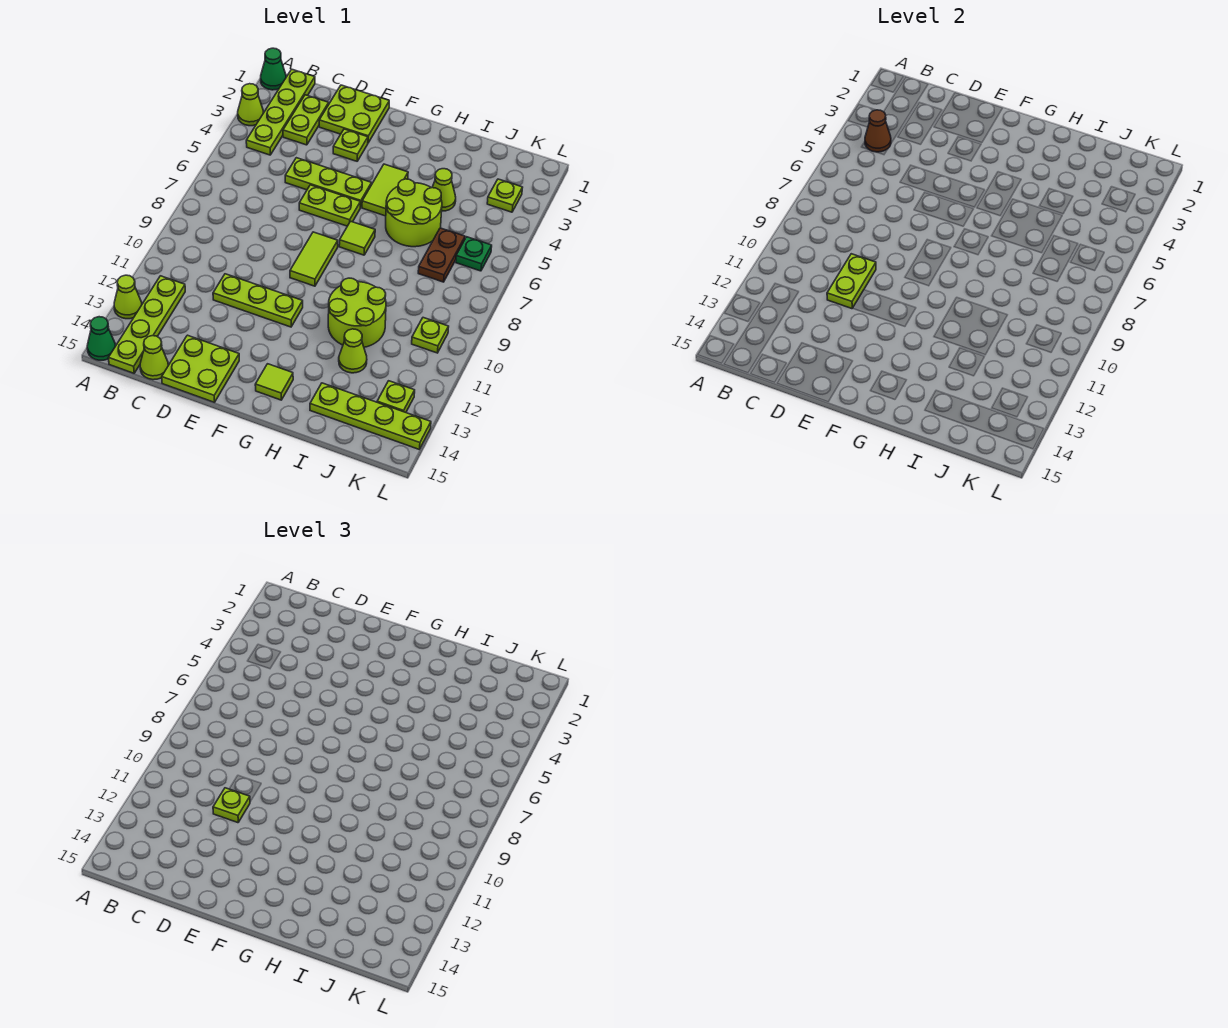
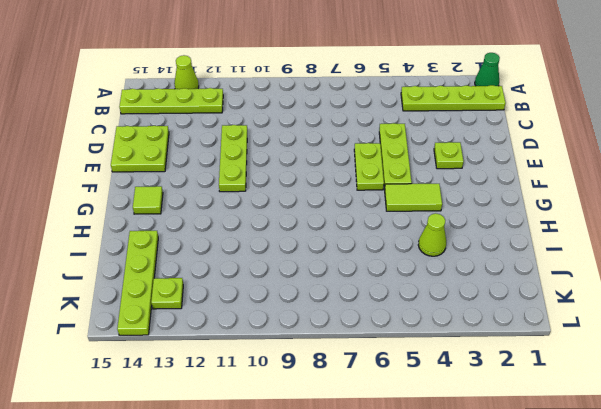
none -> lime cone A3 level 1
none -> green cone A15 level 1
none -> lime plate C2:C3 level 1
none -> lime cone C15 level 1

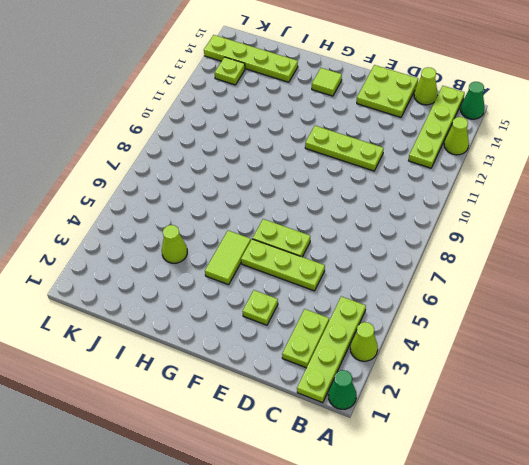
none -> lime plate D1:E2 level 1
none -> lime tile F8:F9 level 1
none -> lime tile G7 level 1
none -> lime round brick H5:I6 level 1

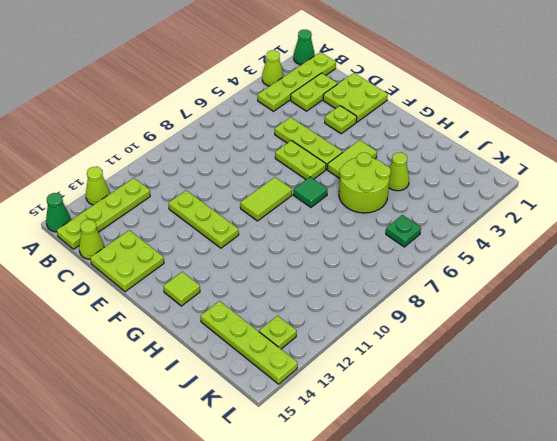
green tile G7 level 1 -> lime tile G7 level 1
none -> lime round brick H10:I11 level 1
none -> lime cone I12 level 1
none -> brown plate J6:J7 level 1
none -> lime plate K3 level 1

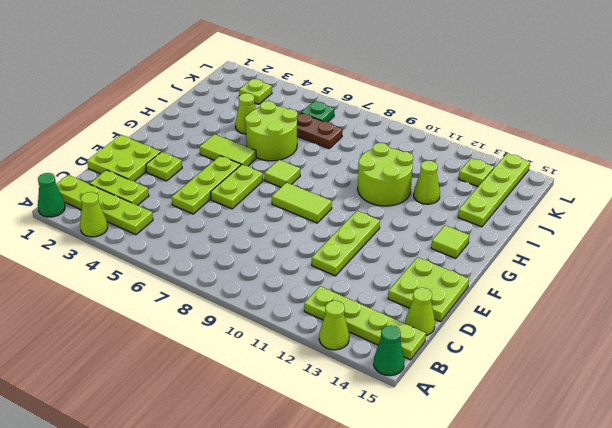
none -> lime plate K10 level 1
none -> brown cone B4 level 2
none -> lime plate D10:D11 level 2
none -> lime plate D11 level 3

